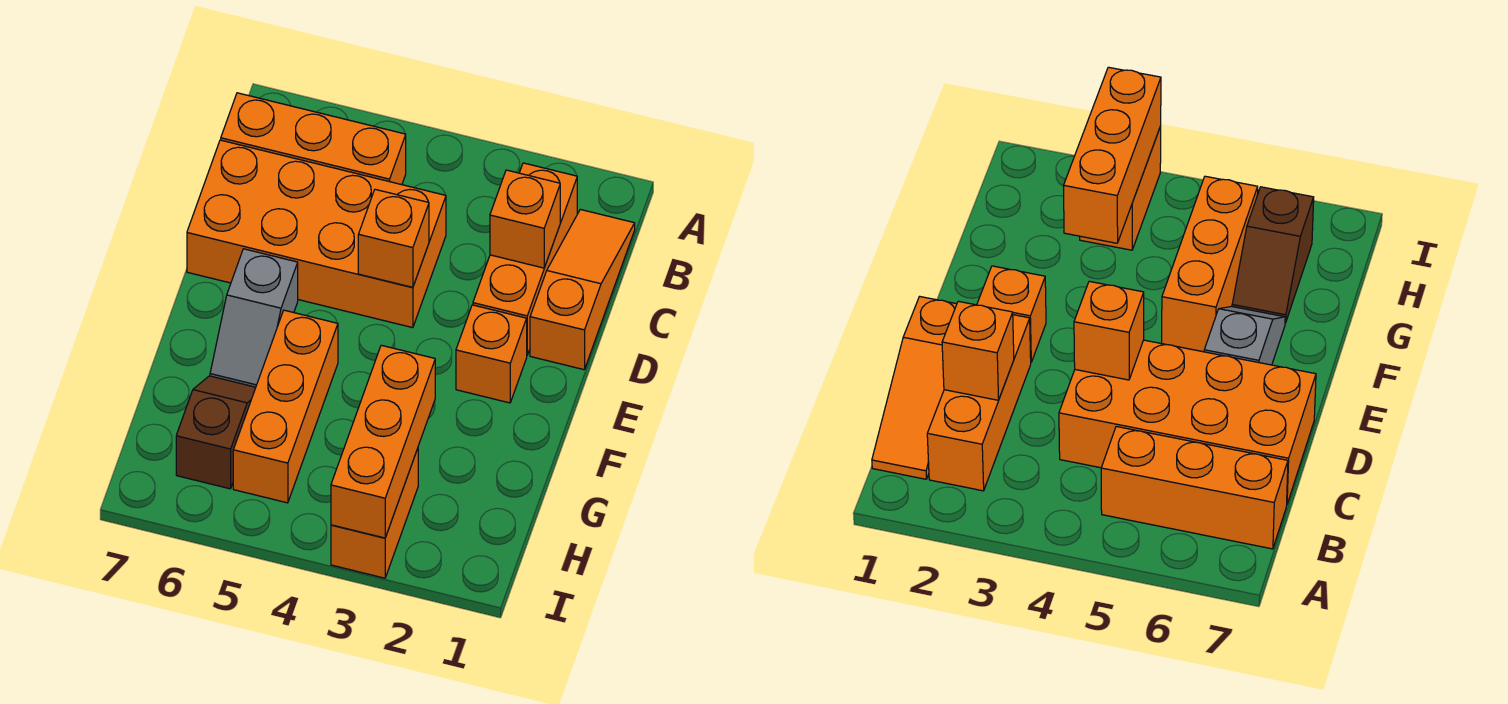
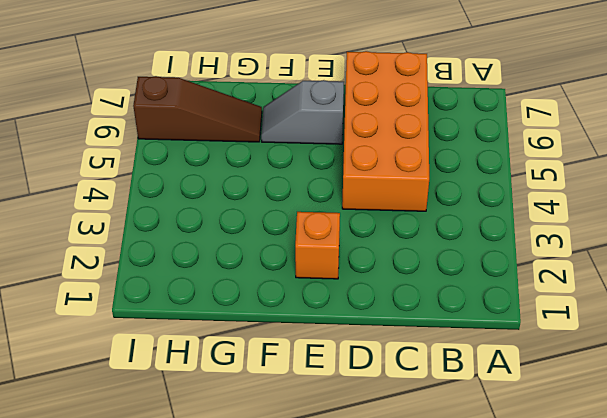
brown slope G6:I6 level 1 top I -> brown slope G6:H6 level 1 top H
none -> orange slope B1:D1 level 1 top D
none -> orange brick B2:D2 level 1
none -> orange brick B5:B7 level 1

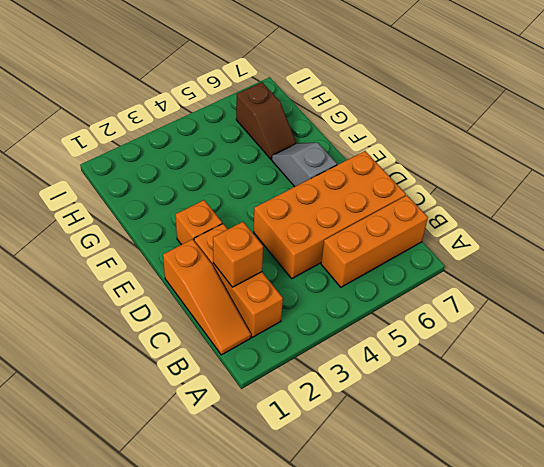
none -> orange brick F5:H5 level 1
none -> orange brick H3:I3 level 1
none -> orange brick D4 level 2

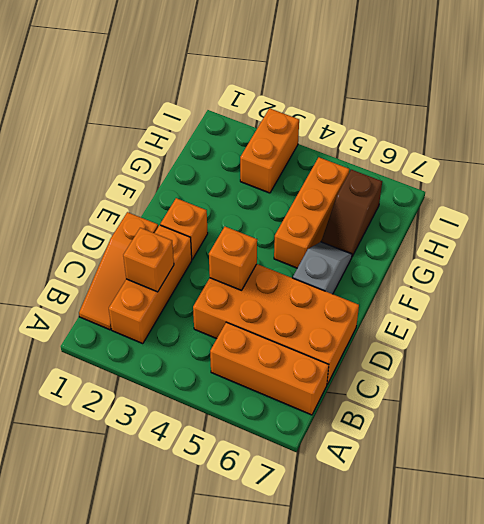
none -> orange brick G3:I3 level 2

